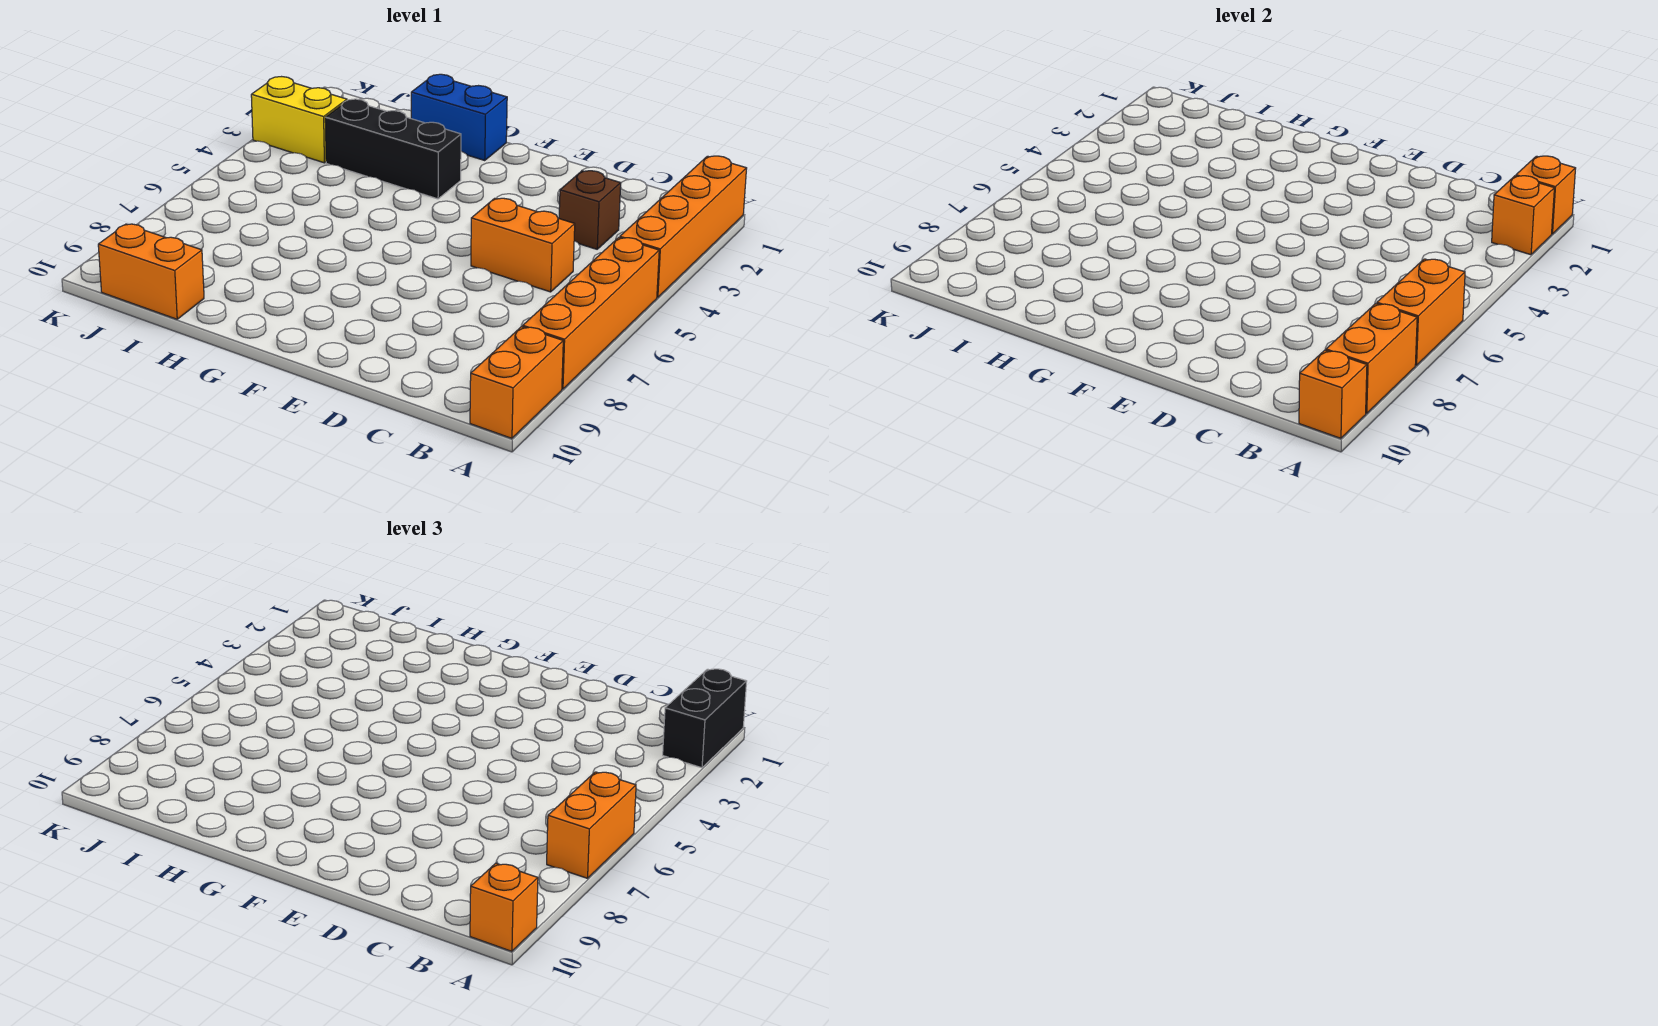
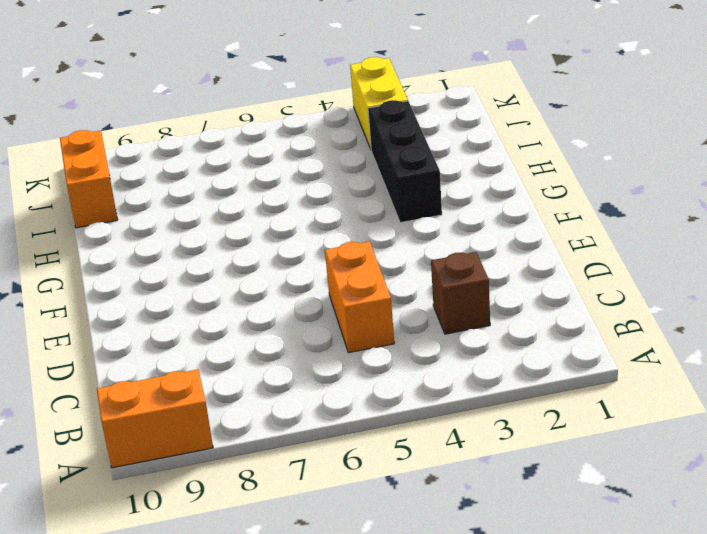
none -> orange brick A1:A4 level 1
none -> orange brick A5:A8 level 1
none -> blue brick G1:H1 level 1

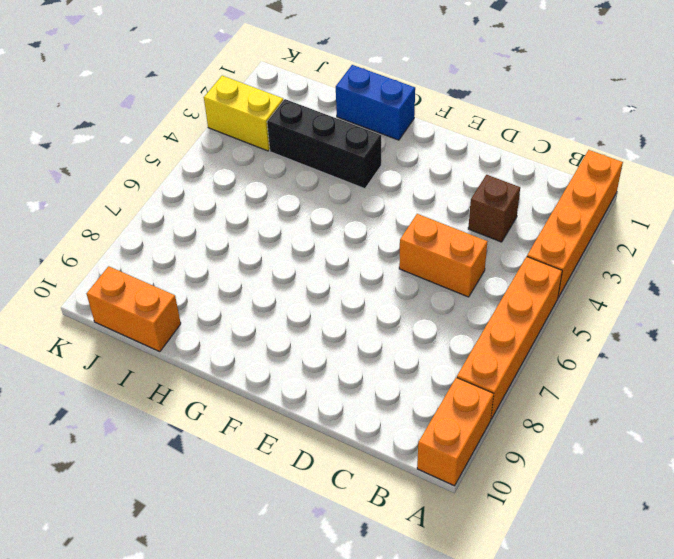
none -> orange brick A1 level 2
none -> orange brick A2 level 2
none -> orange brick A6:A7 level 2

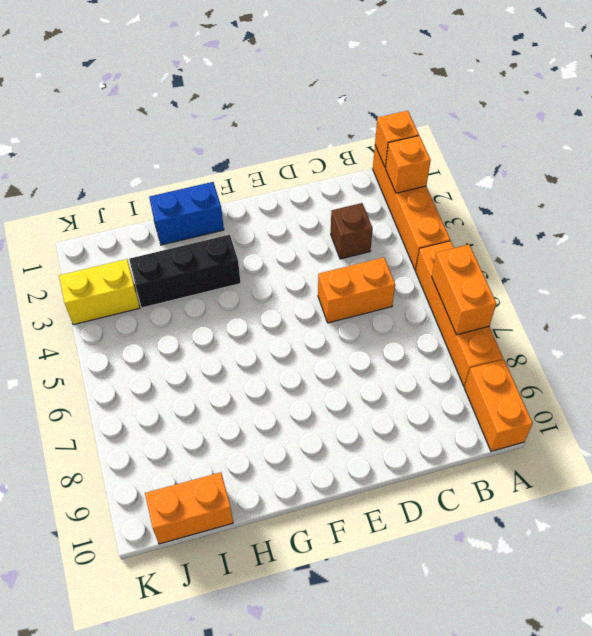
none -> orange brick A8:A9 level 2
none -> orange brick A10 level 2
none -> black brick A1:A2 level 3

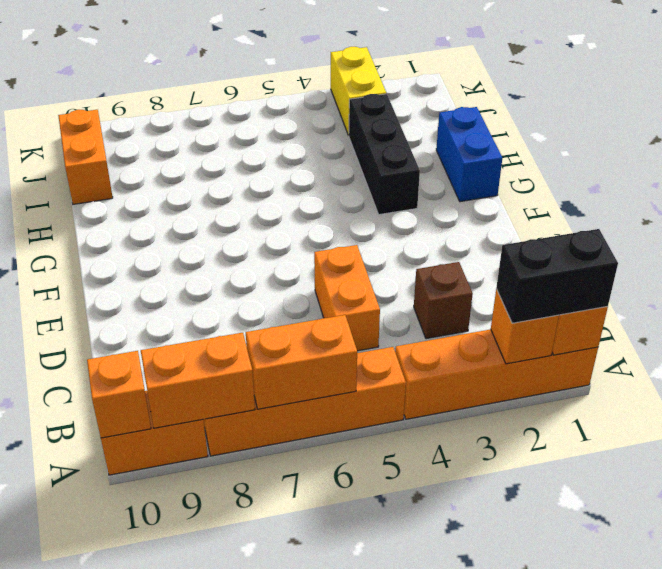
none -> orange brick A6:A7 level 3
none -> orange brick A10 level 3

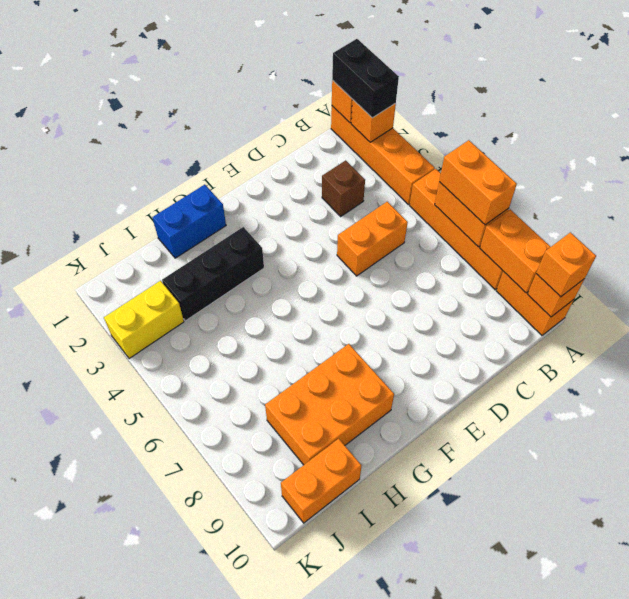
orange brick G8:I9 level 1 -> none

